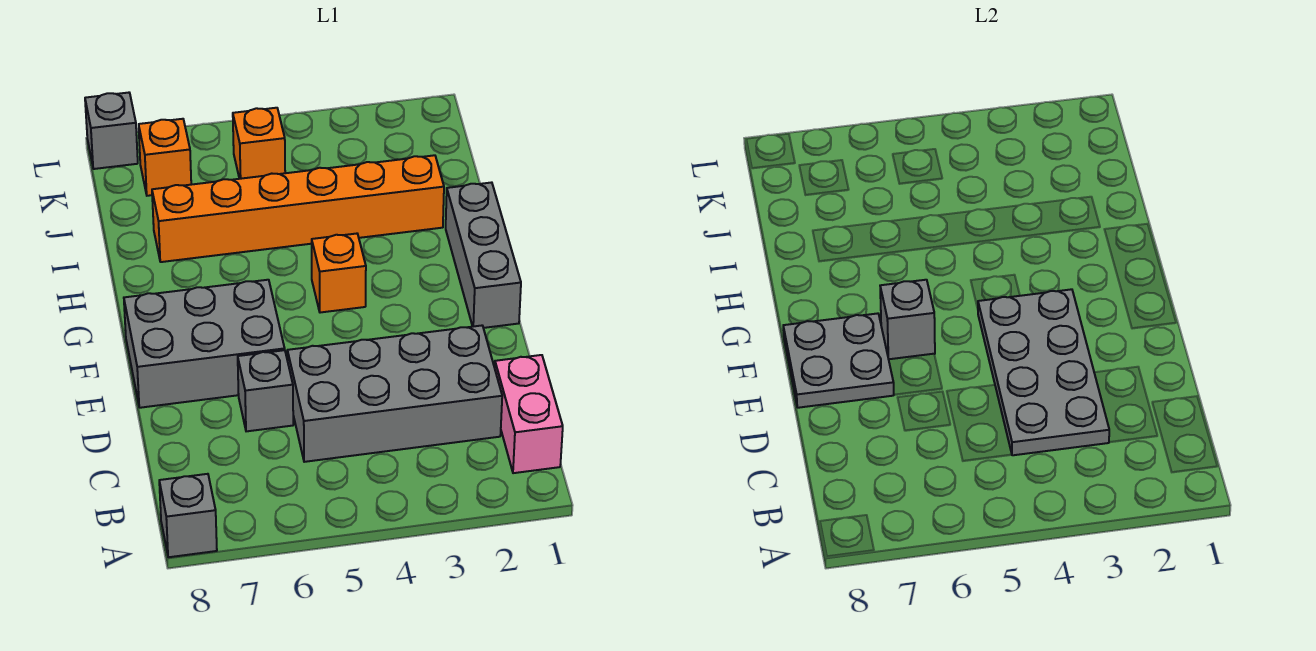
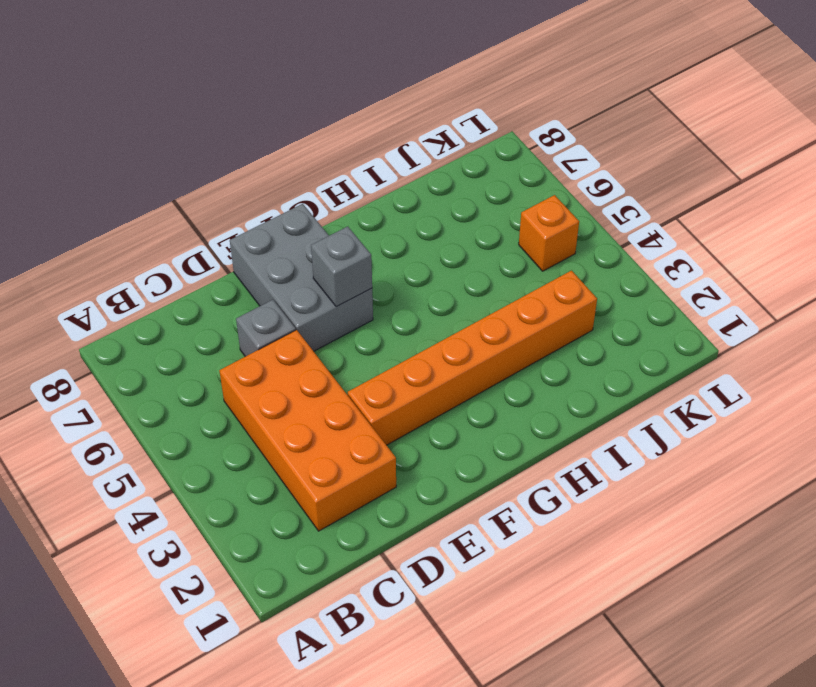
orange brick C2:D5 level 1 -> grey brick C2:D5 level 1
orange brick E3:J3 level 1 -> orange brick I2:I7 level 1
none -> grey brick A8 level 1
none -> pink brick B1:C1 level 1
none -> grey brick F1:H1 level 1

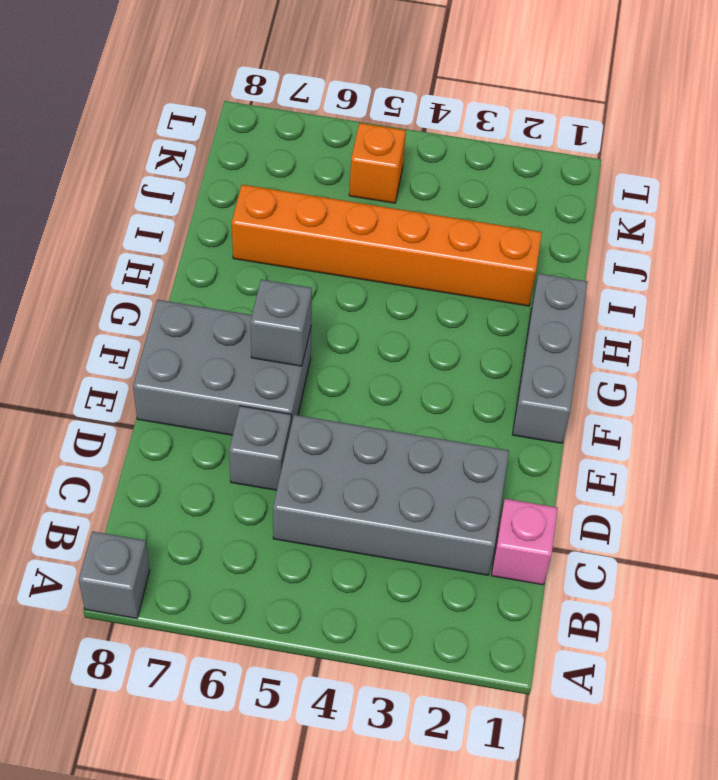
pink brick C1 level 1 -> pink brick B1:C1 level 1
none -> orange brick G4 level 1
none -> orange brick K7 level 1
none -> grey brick L8 level 1

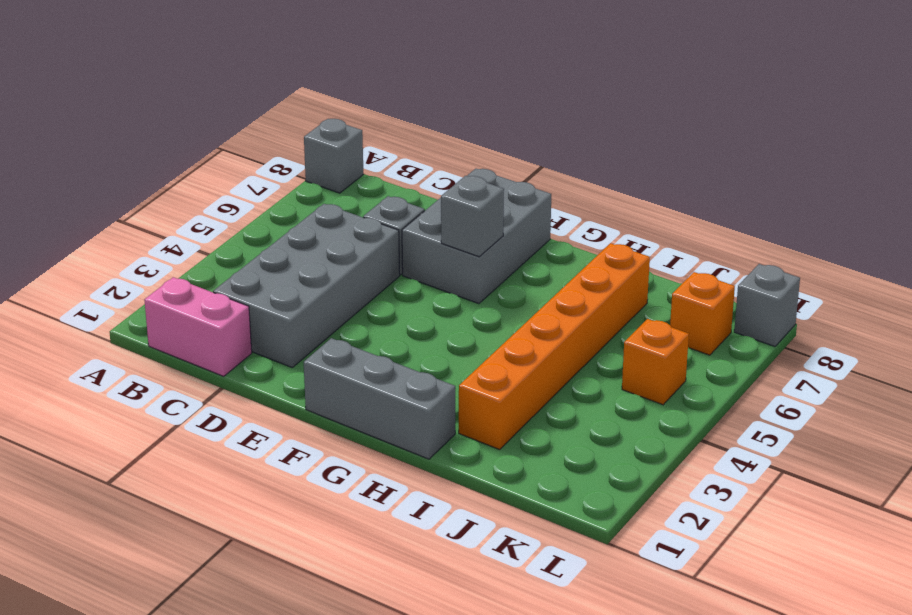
none -> orange brick G4 level 1
none -> grey plate C3:F4 level 2
none -> grey plate E7:F8 level 2

